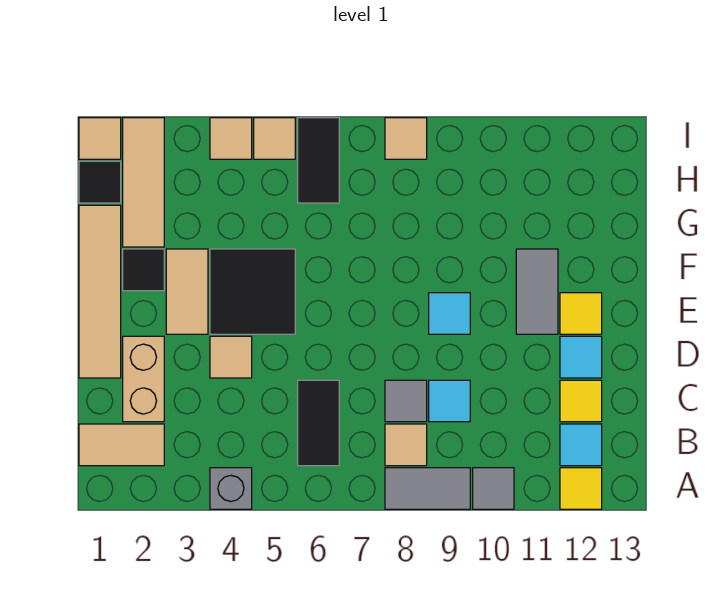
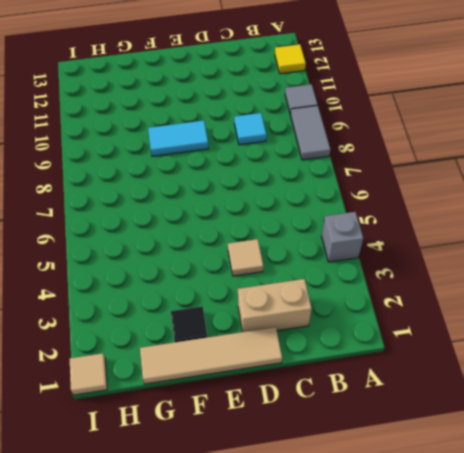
cyan tile E9:F9 level 1 -> cyan tile E9 level 1
none -> tan tile B1:B2 level 1
none -> black tile B6:C6 level 1
none -> tan tile B8 level 1

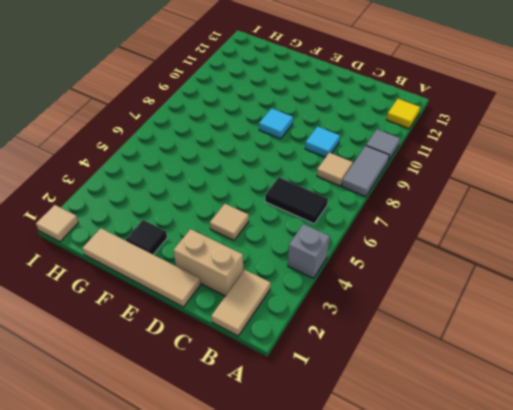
none -> cyan tile B12 level 1
none -> grey tile C8 level 1
none -> yellow tile C12 level 1

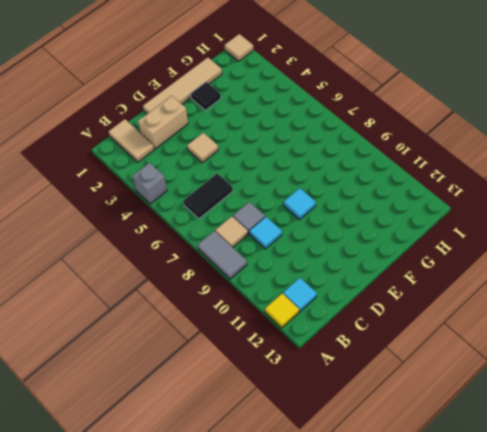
none -> grey tile A10 level 1
none -> yellow tile C12 level 1
none -> cyan tile D12 level 1

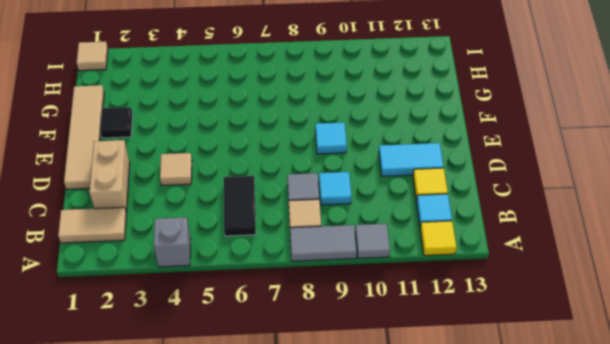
cyan tile D11:D12 level 1 -> cyan tile D12 level 1
none -> tan tile E3:F3 level 1
none -> black tile E4:F5 level 1
none -> grey tile E11:F11 level 1

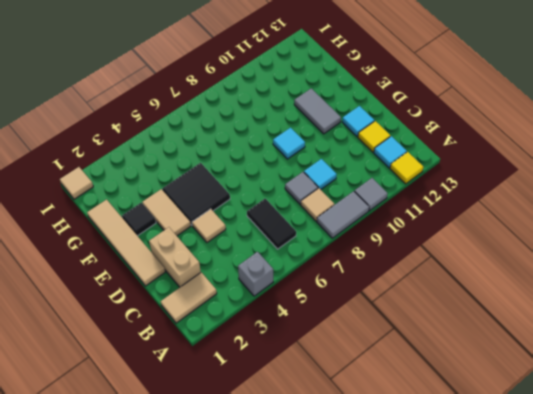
none -> yellow tile E12 level 1
none -> tan tile G2:I2 level 1
none -> black tile H1 level 1

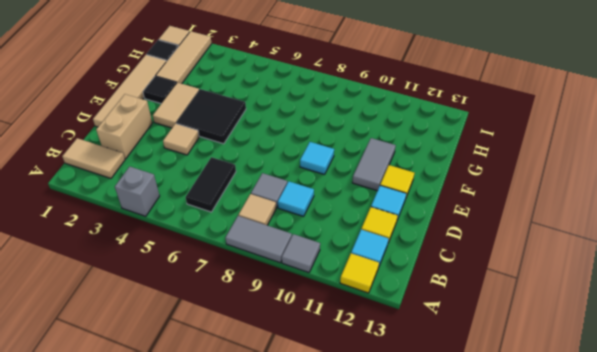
none -> black tile H6:I6 level 1
none -> tan tile I4 level 1
none -> tan tile I5 level 1

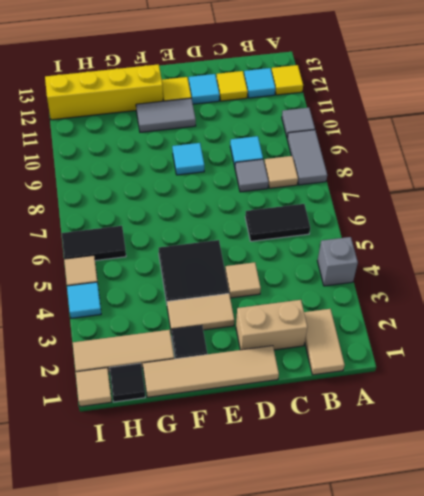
yellow brick F12:I12 level 1 -> none
cyan tile I4 level 1 -> tan tile I4 level 1
none -> tan tile I8 level 1

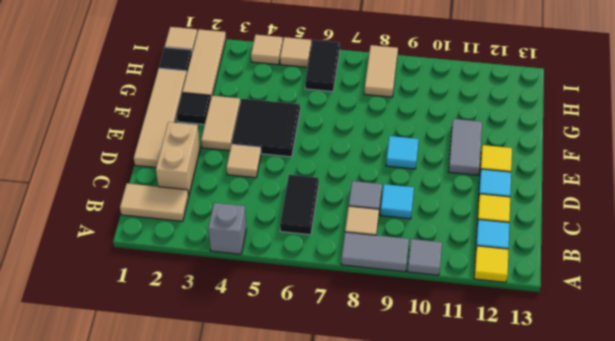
tan tile H8:I8 level 1 -> tan tile I8 level 1

